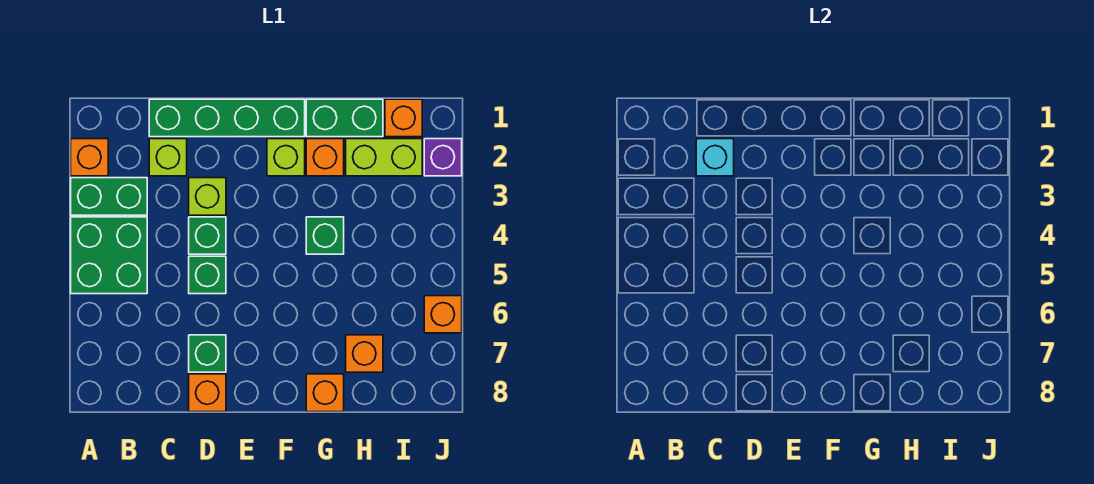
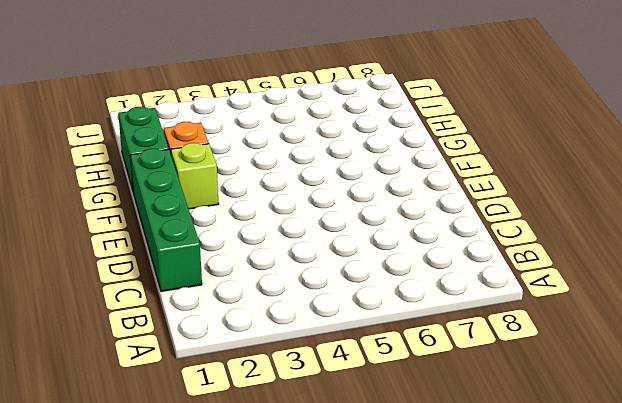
none -> orange brick A2 level 1
none -> green brick A3:B3 level 1
none -> green brick A4:B5 level 1

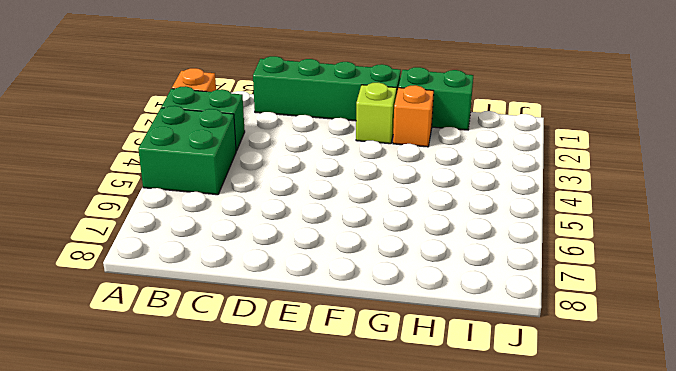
none -> lime brick C2 level 1
none -> lime brick D3 level 1
none -> green brick D4 level 1

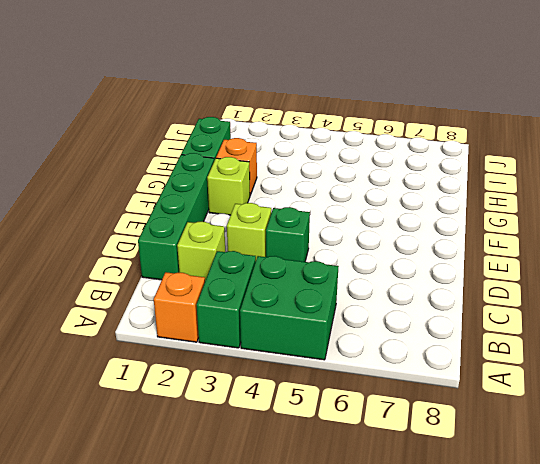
none -> green brick D5 level 1
none -> green brick D7 level 1
none -> orange brick D8 level 1

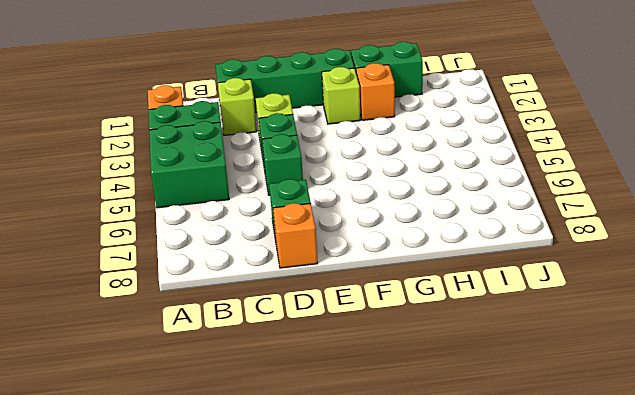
none -> green brick G4 level 1
none -> orange brick G8 level 1
none -> lime brick H2:I2 level 1

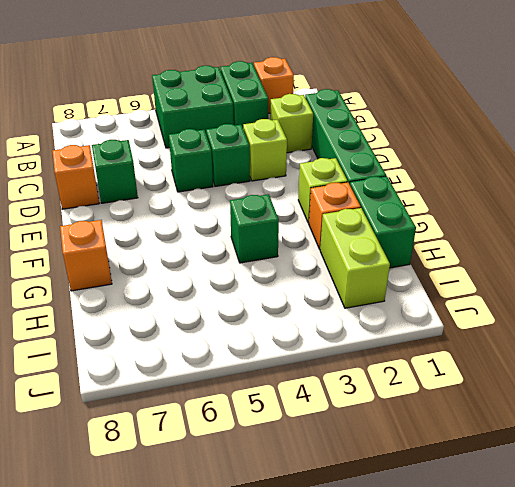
none -> orange brick H7 level 1
none -> orange brick I1 level 1
none -> purple brick J2 level 1

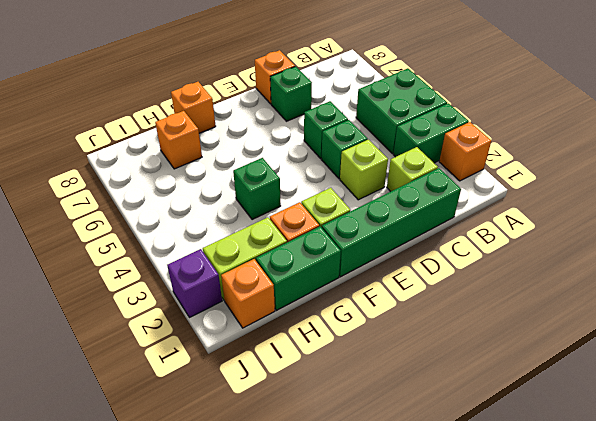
none -> orange brick J6 level 1
none -> cyan brick C2 level 2

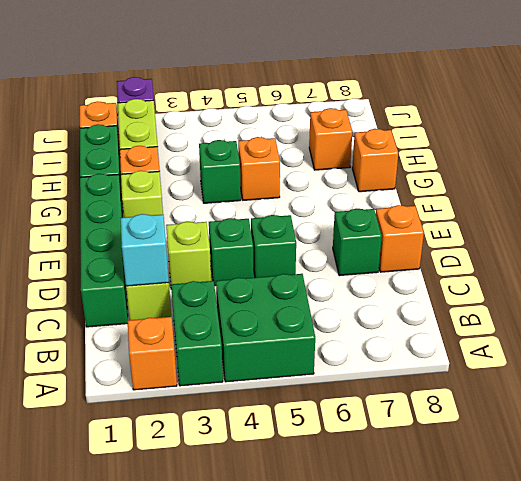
orange brick G5 level 1 -> orange brick J6 level 1

